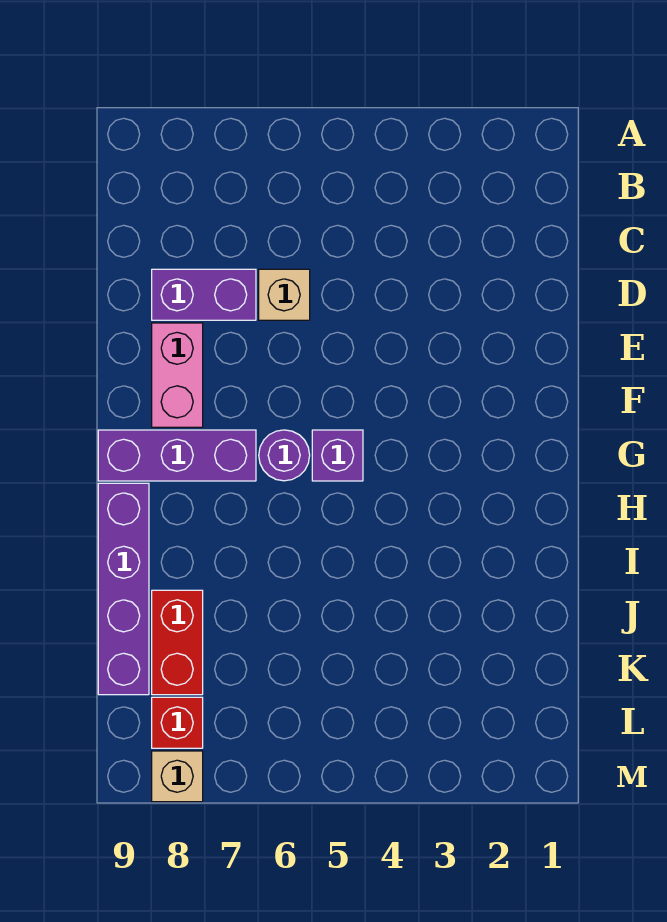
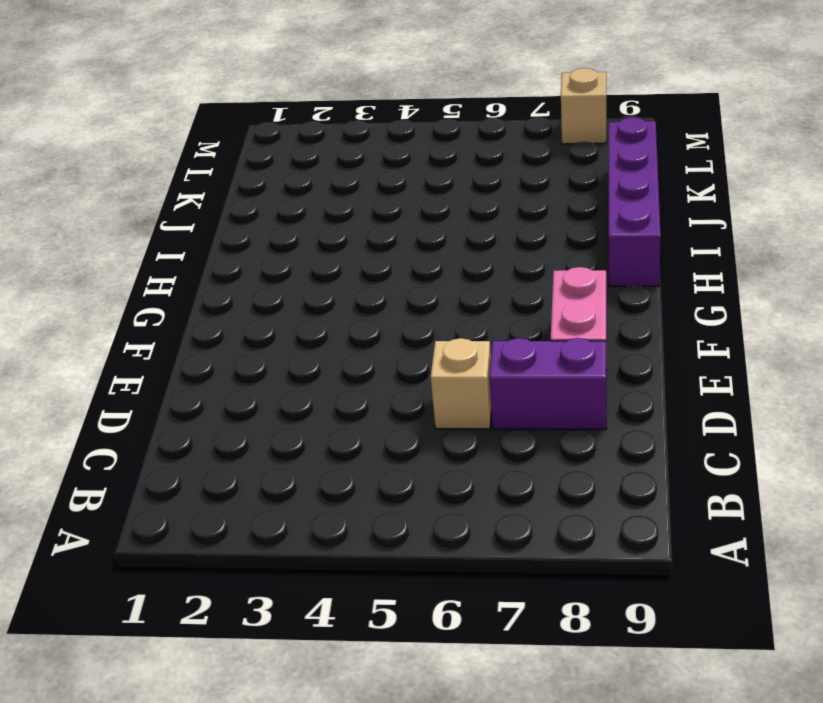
none -> purple brick G5 level 1
none -> purple round brick G6 level 1

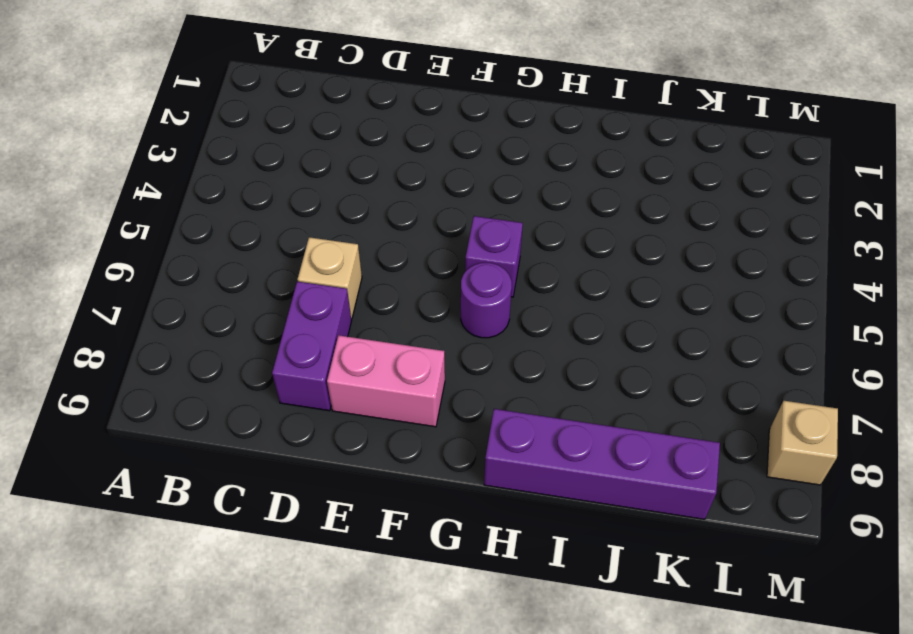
none -> purple brick G7:G9 level 1
none -> red brick J8:K8 level 1

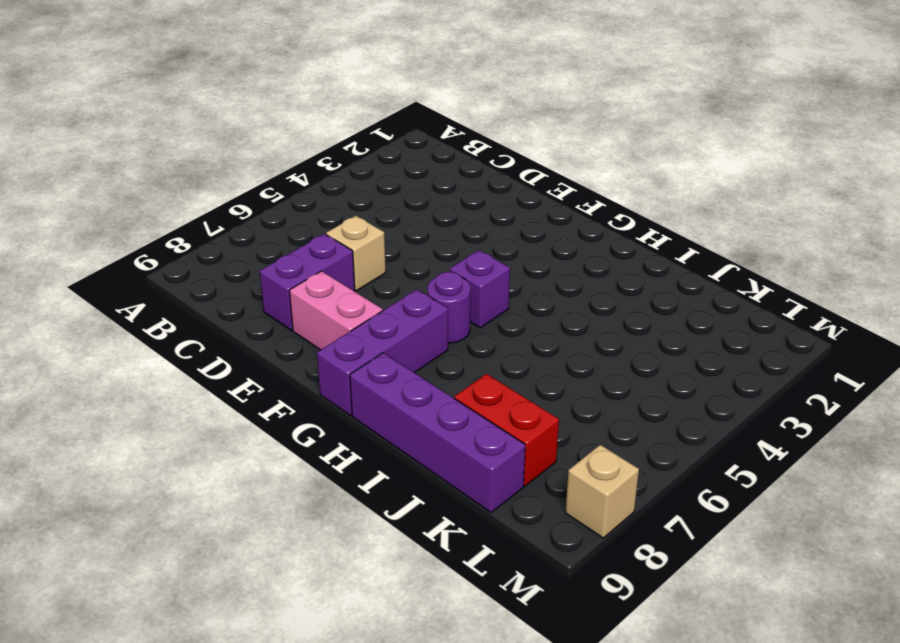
none -> red brick L8 level 1

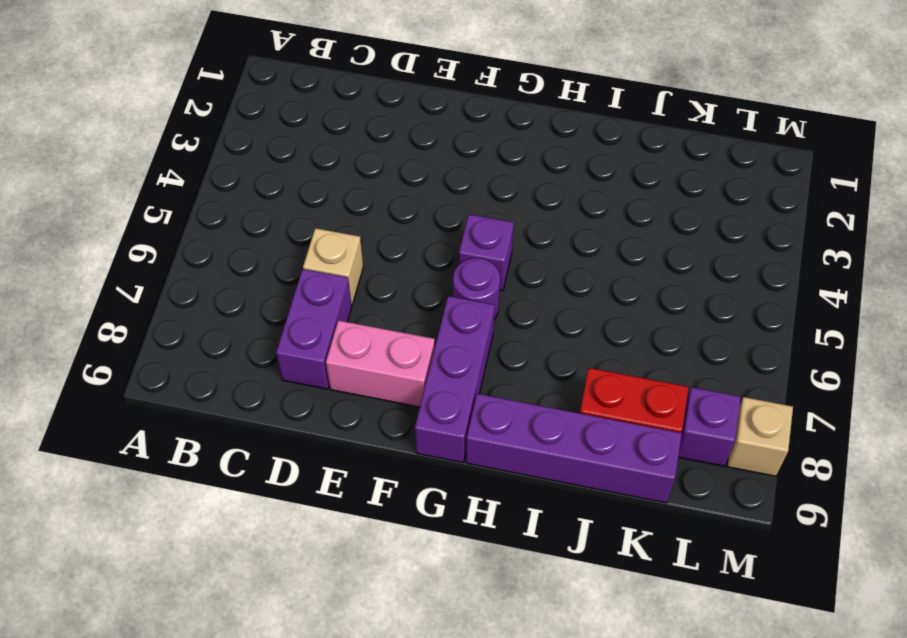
purple brick L8 level 1 -> red brick L8 level 1

